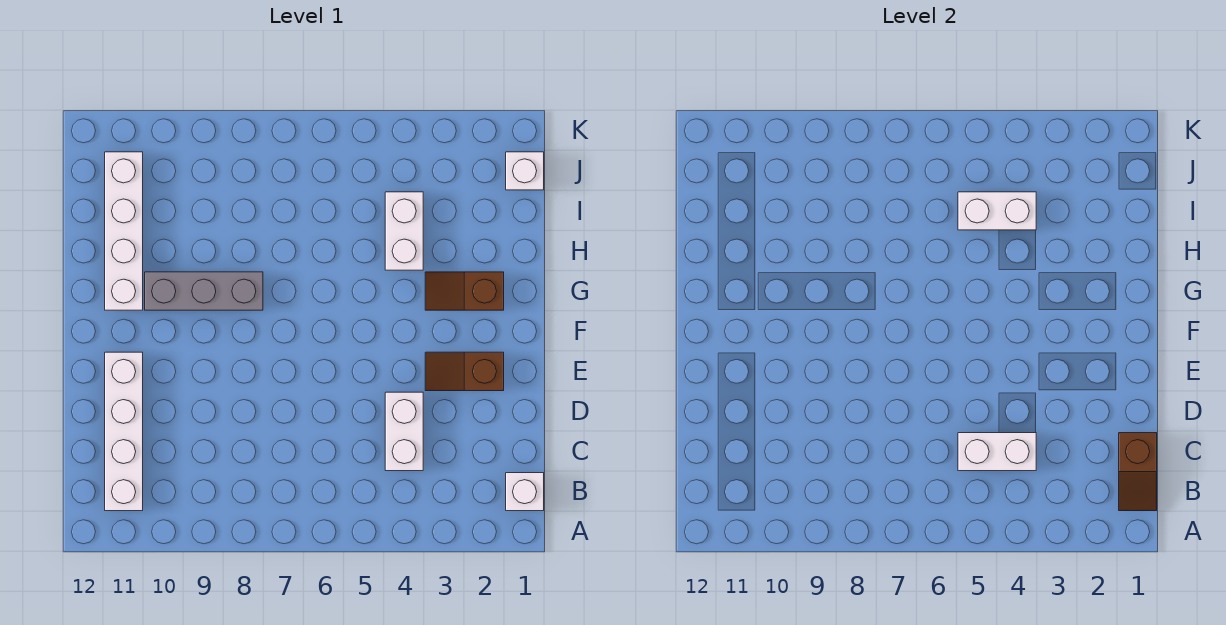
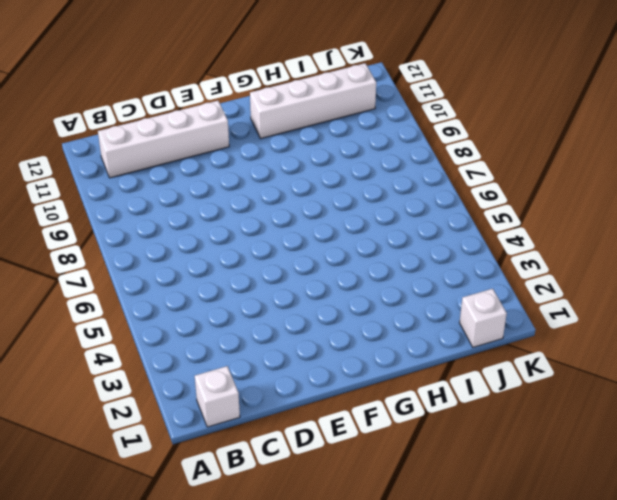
none -> white brick C4:D4 level 1
none -> brown slope E2:E3 level 1 top 2
none -> brown slope G2:G3 level 1 top 2

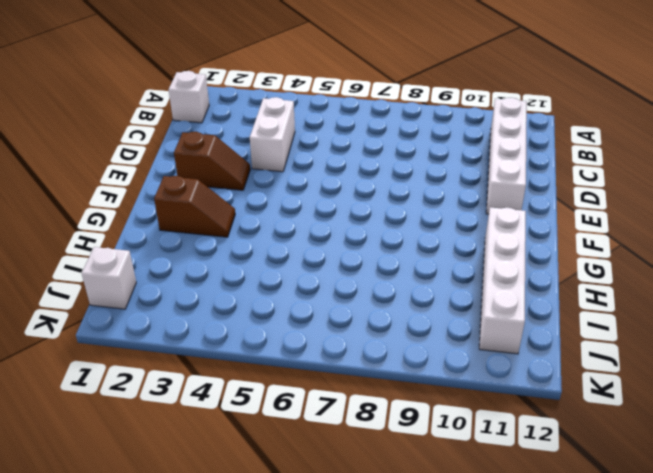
none -> grey brick G8:G10 level 1
none -> white brick H4:I4 level 1
none -> brown slope B1:C1 level 2 top C

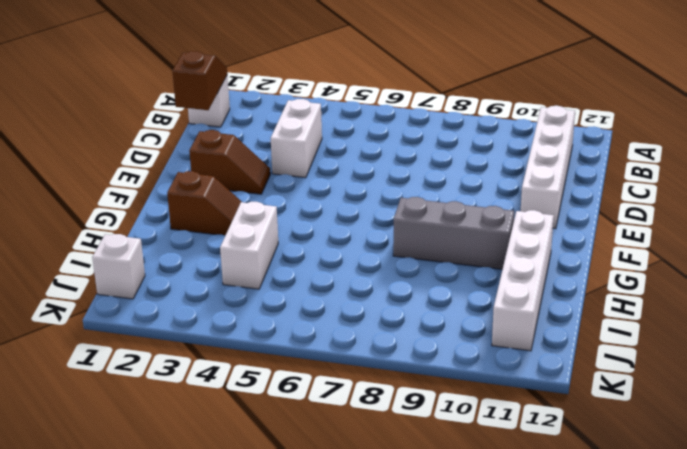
none -> white brick C4:C5 level 2
none -> white brick I4:I5 level 2

